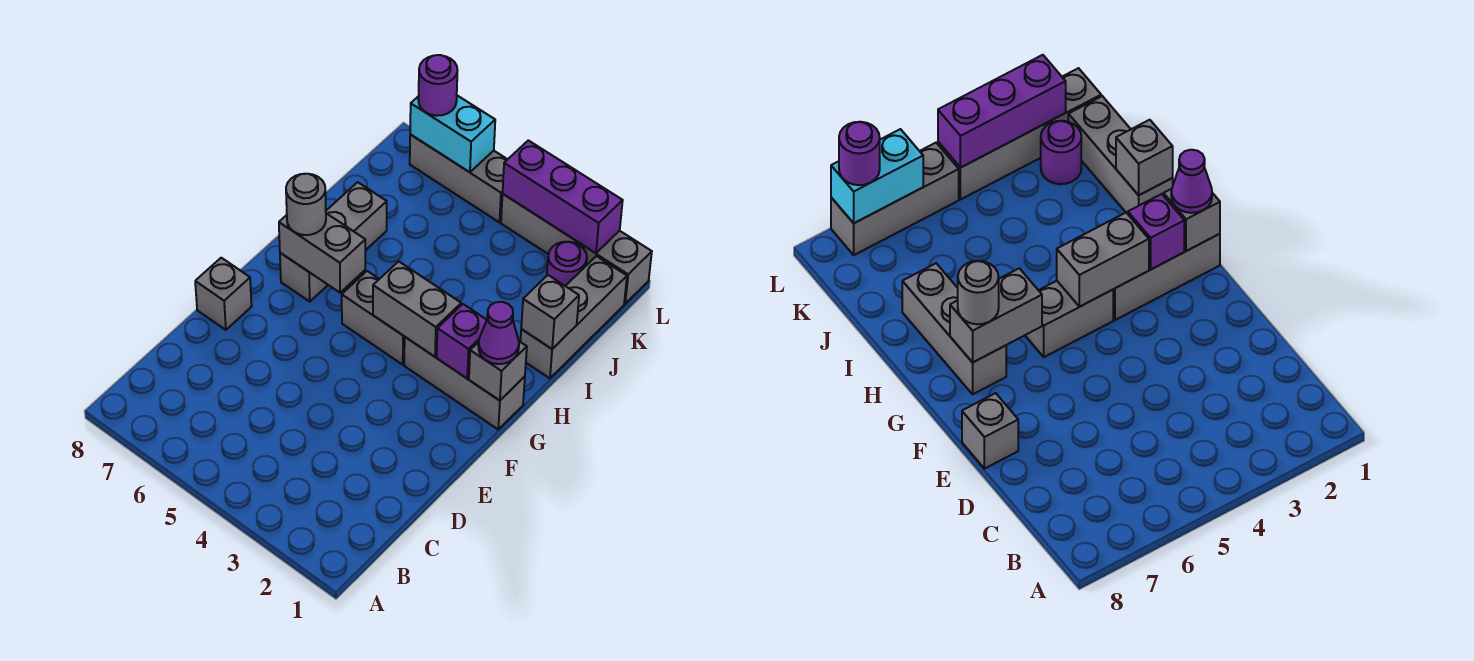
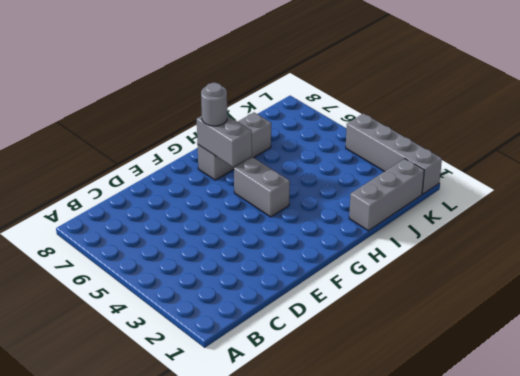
none -> grey brick E8 level 1
none -> grey brick G1:G3 level 1
none -> purple round brick K2 level 1

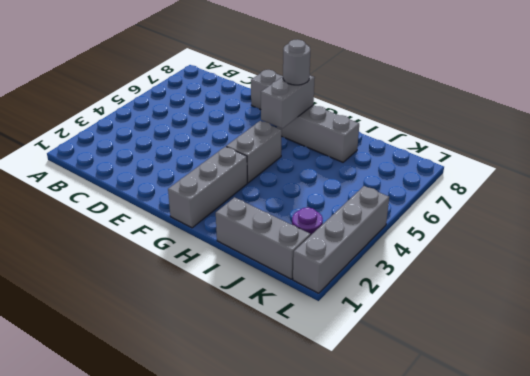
none -> grey brick L5:L7 level 1
none -> grey brick G1 level 2
none -> purple brick G2 level 2

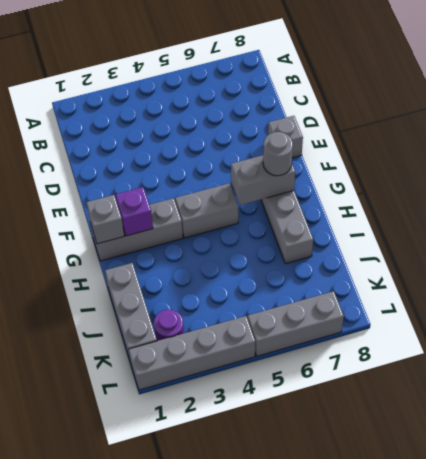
none -> grey brick G3:G4 level 2
none -> grey brick I1 level 2
none -> purple brick L2:L4 level 2

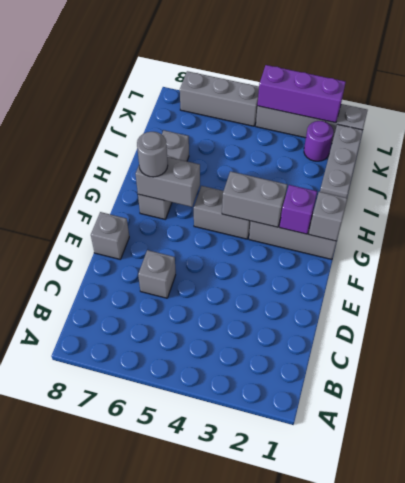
grey brick D6 level 1 -> grey brick I1 level 2
none -> cyan brick L6:L7 level 2
none -> purple cone G1 level 3
none -> purple round brick L7 level 3

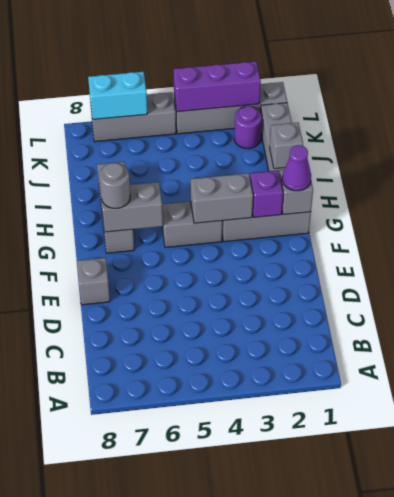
none -> purple round brick L7 level 3

